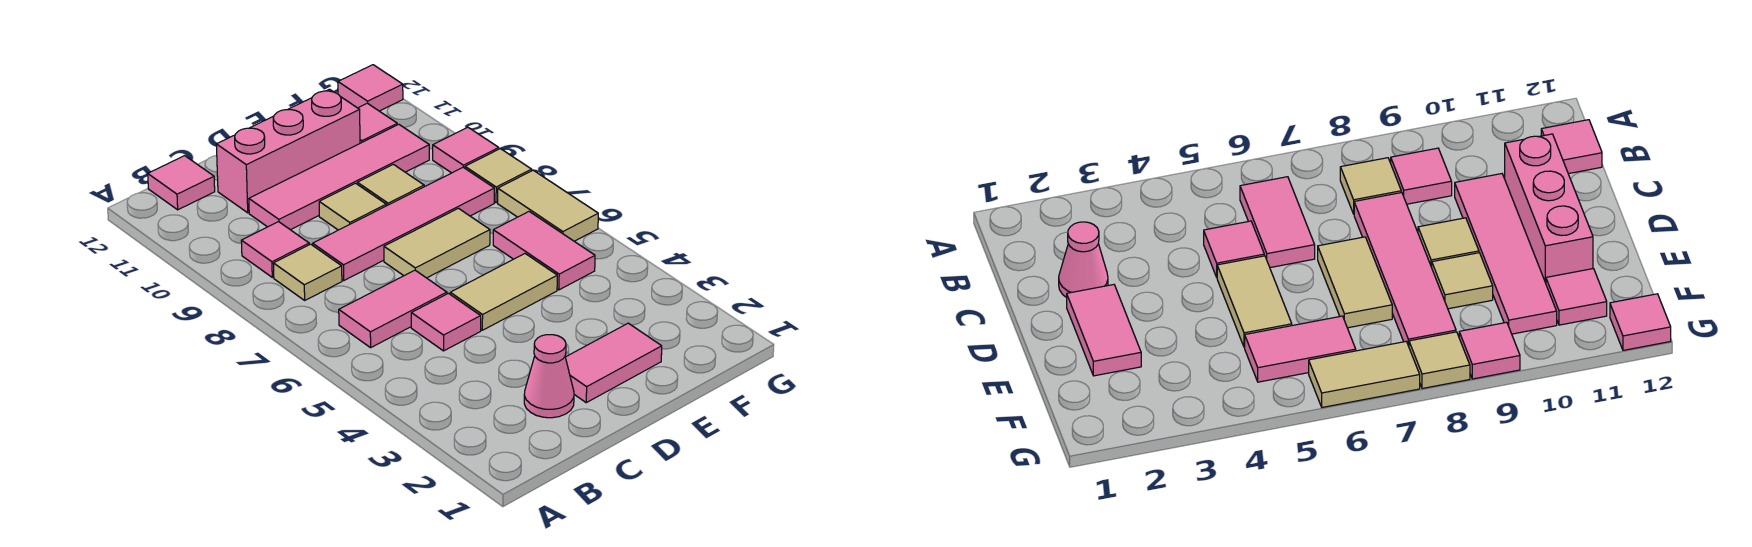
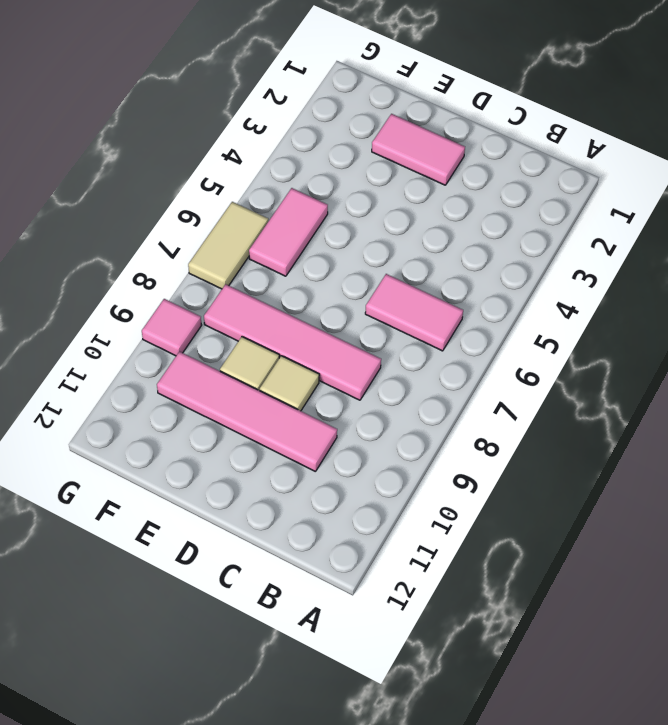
none -> tan tile B8 level 1
none -> pink tile B9 level 1
none -> pink tile B12 level 1

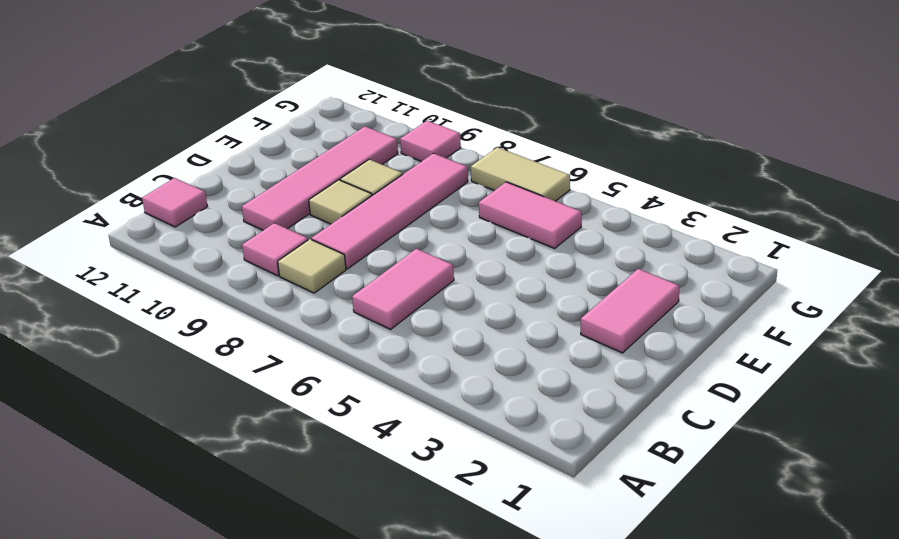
none -> pink cone C2 level 1
none -> pink tile C5 level 1
none -> pink brick C11:E11 level 1

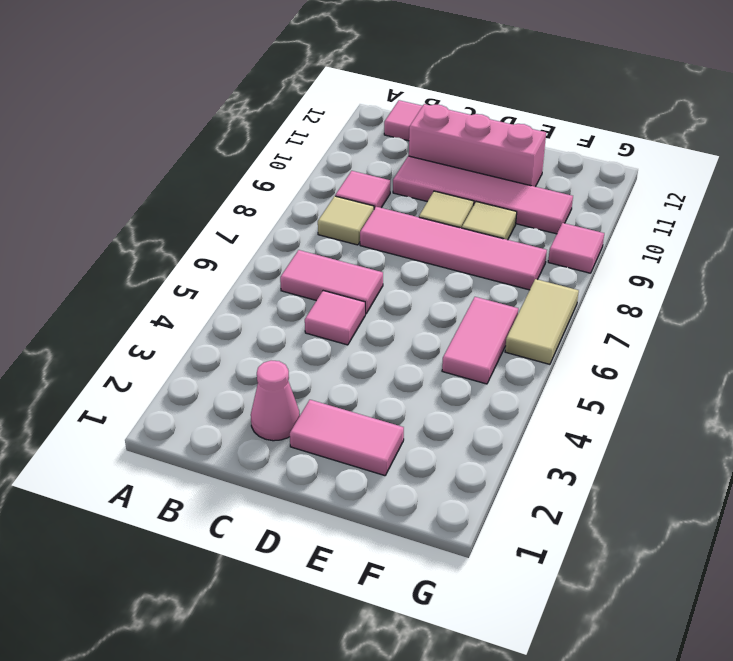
none -> tan tile D5:E5 level 1
none -> tan tile D7:E7 level 1
none -> pink tile F11 level 1

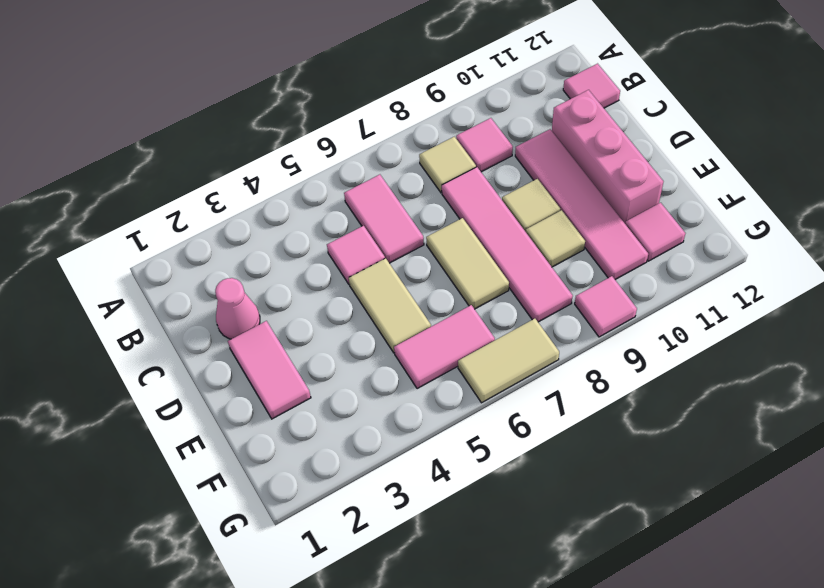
none -> tan tile G8 level 1
none -> pink tile G12 level 1

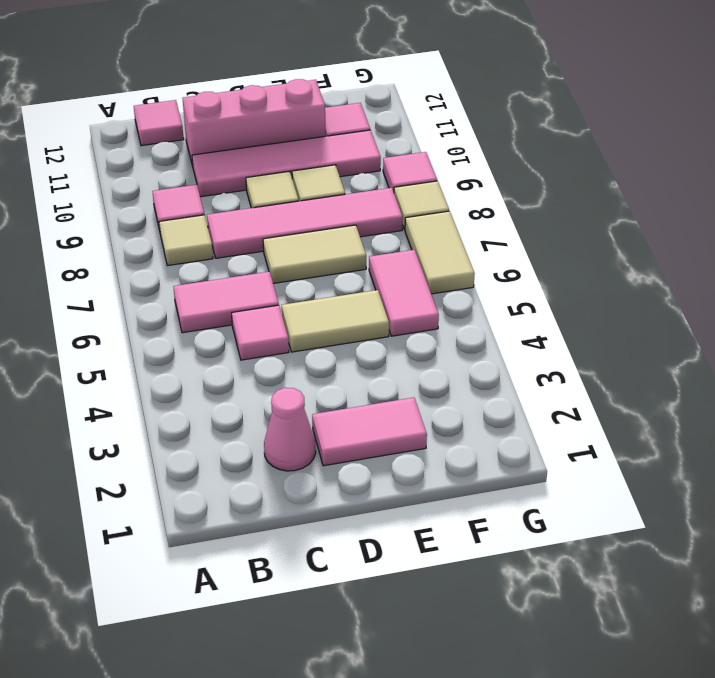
none -> pink tile G12 level 1

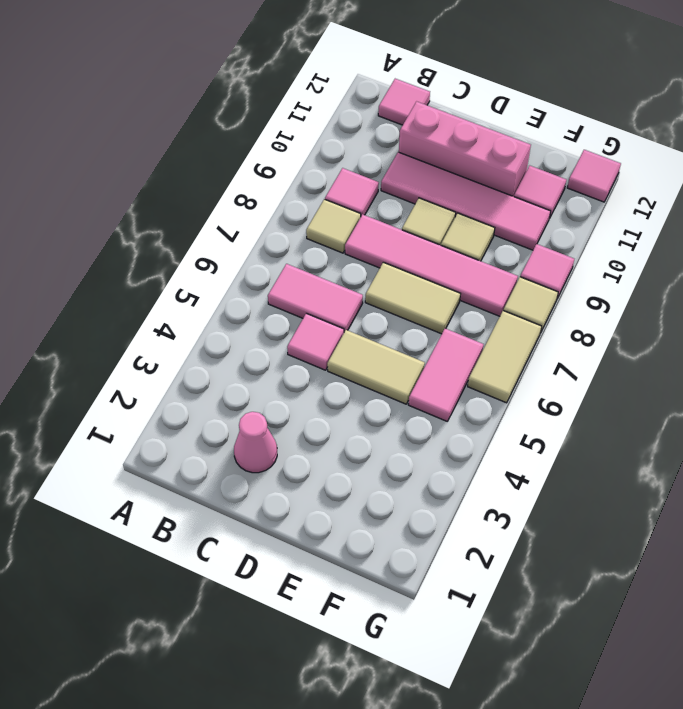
none -> pink tile D2:E2 level 1

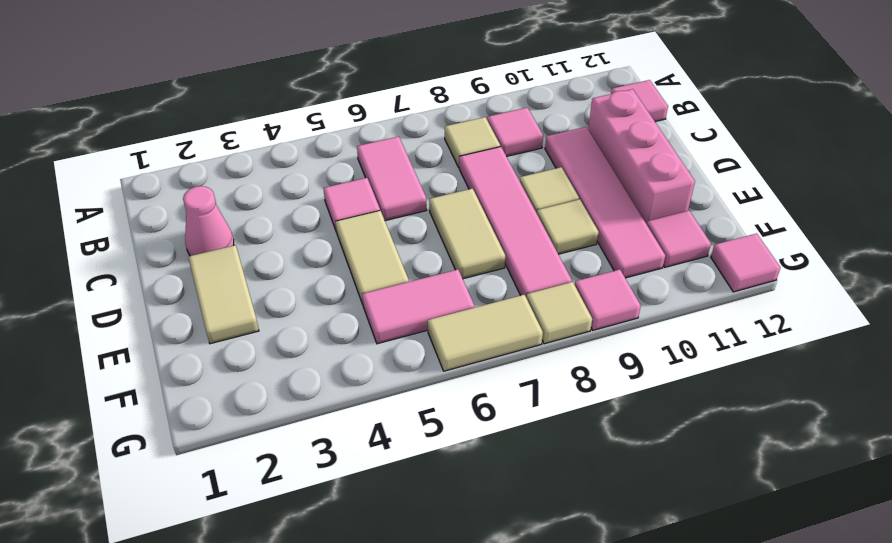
tan tile D2:E2 level 1 -> pink tile D2:E2 level 1

